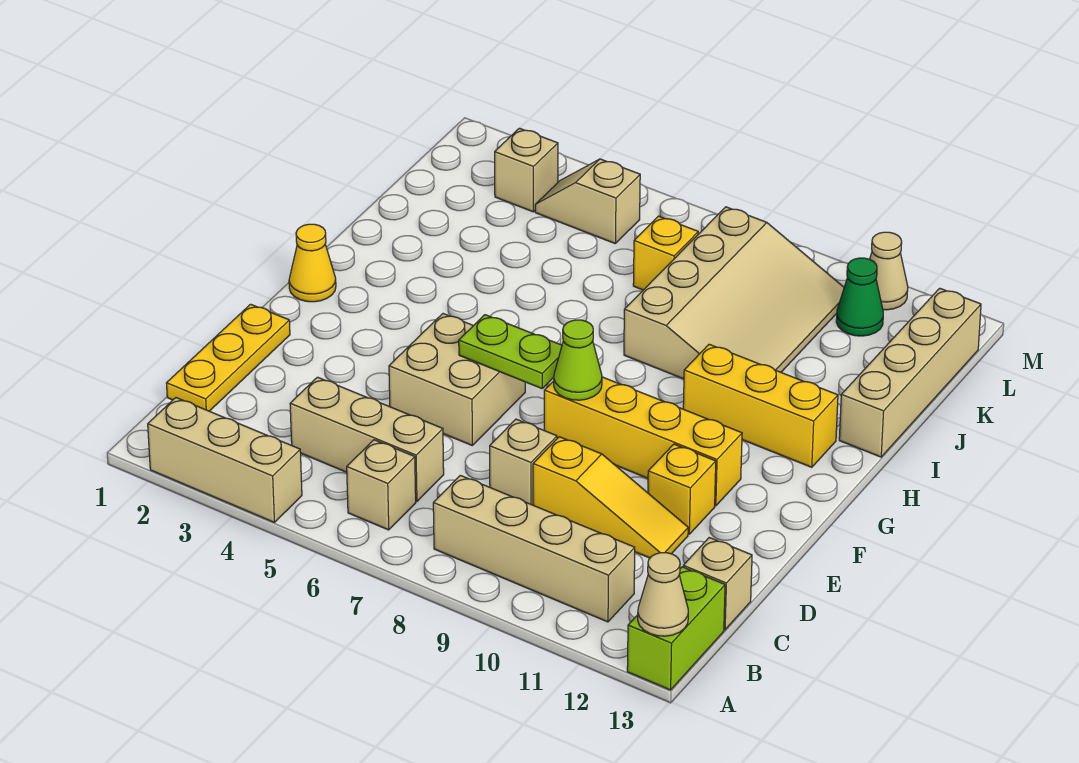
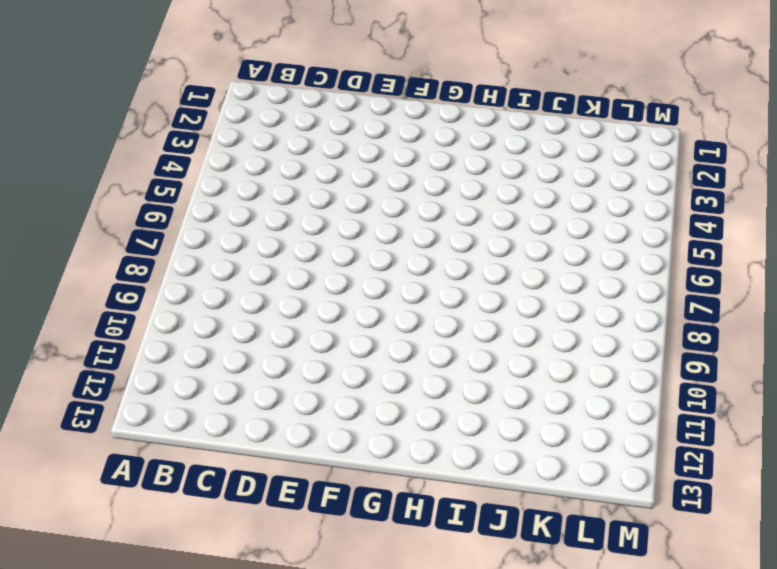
none -> tan brick A2:A4 level 1
none -> lime brick A13:B13 level 1
none -> tan brick B6 level 1

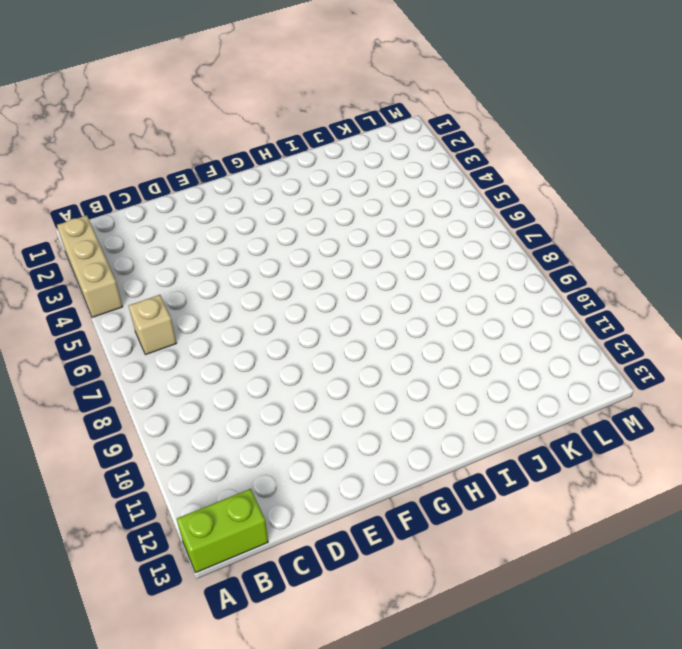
none -> tan brick B8:B11 level 1
none -> yellow plate C1:E1 level 1
none -> tan brick C4:C6 level 1

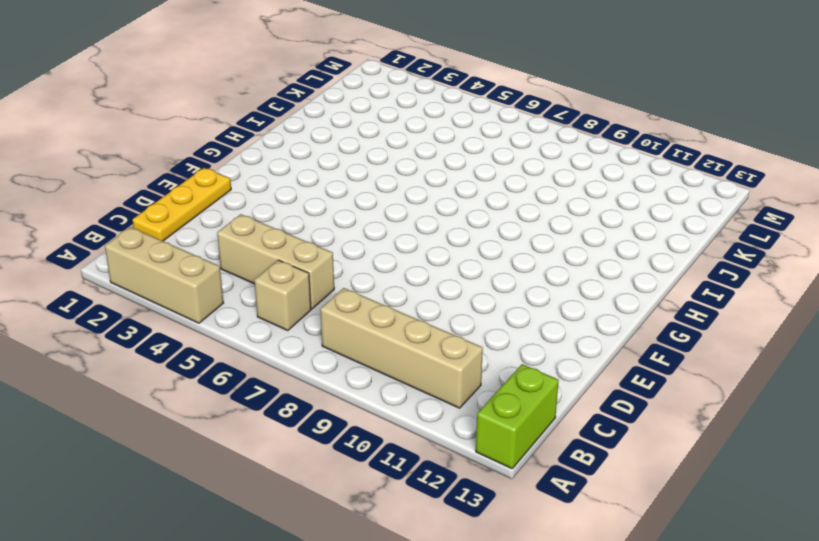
none -> tan brick C13 level 1
none -> tan brick D8 level 1
none -> yellow slope D9:D11 level 1 top 9

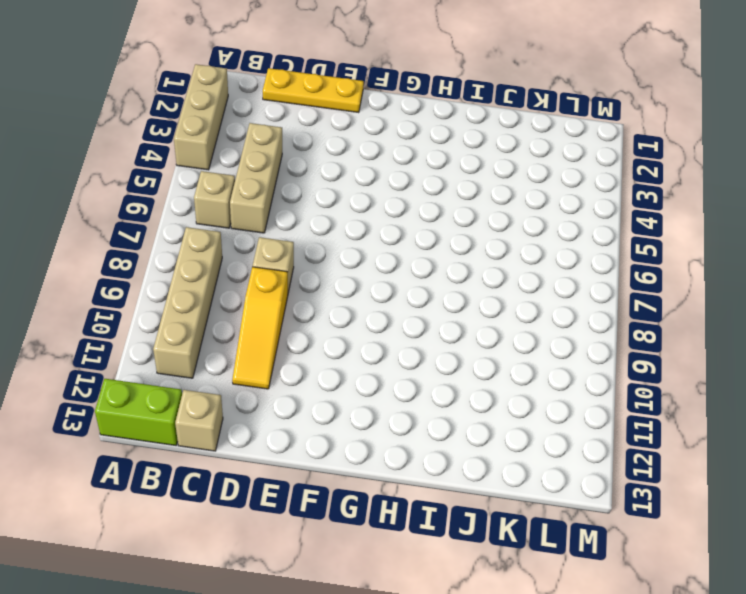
none -> tan brick E5:F6 level 1
none -> yellow brick E11 level 1
none -> yellow brick F8:F11 level 1

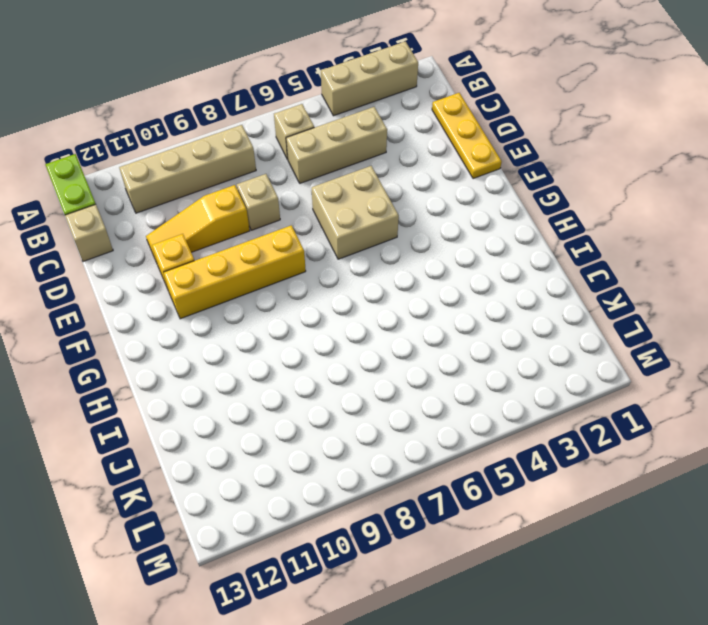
none -> yellow cone G1 level 1
none -> yellow brick H10:H12 level 1
none -> tan slope I8:L10 level 1 top 8

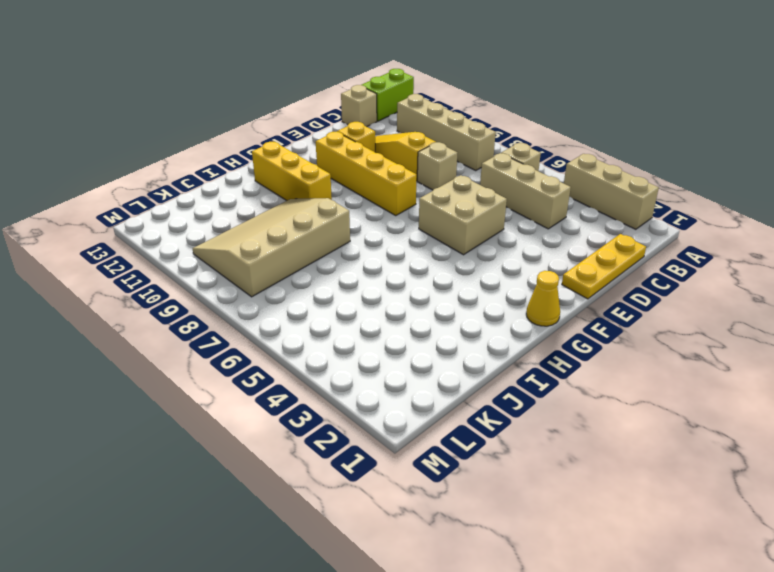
none -> tan brick I13:L13 level 1
none -> yellow brick K7 level 1
none -> tan brick L3 level 1

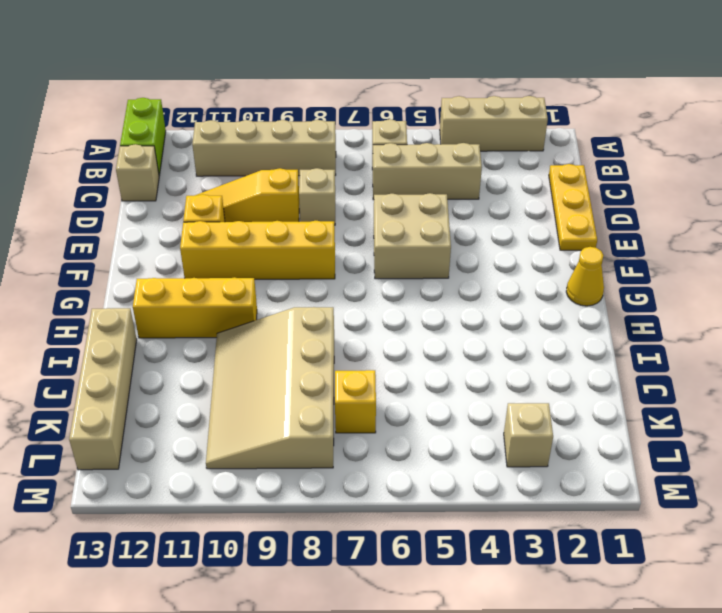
none -> tan slope L4:L5 level 1 top 5
none -> green cone L11 level 1
none -> tan cone M11 level 1

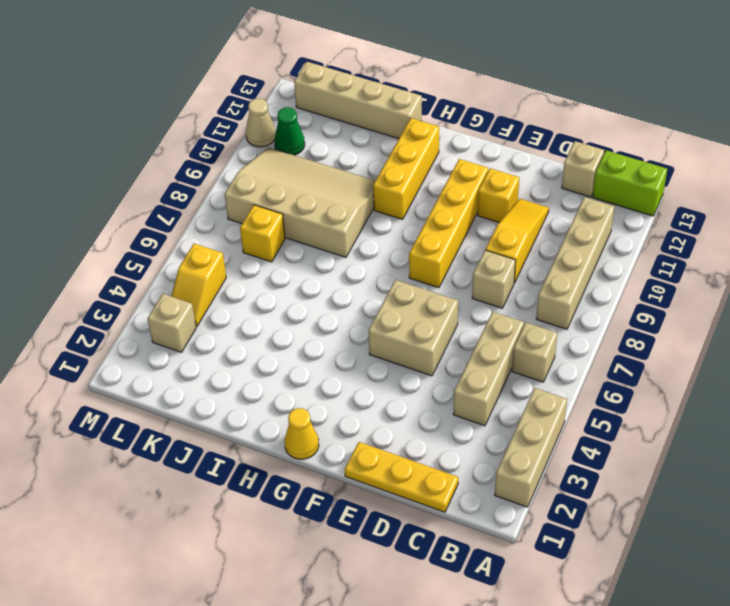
yellow slope L4:L5 level 1 top 5 -> tan slope L4:L5 level 1 top 5
none -> tan cone A13 level 2
none -> lime plate F6:F7 level 2
none -> lime cone F8 level 2

